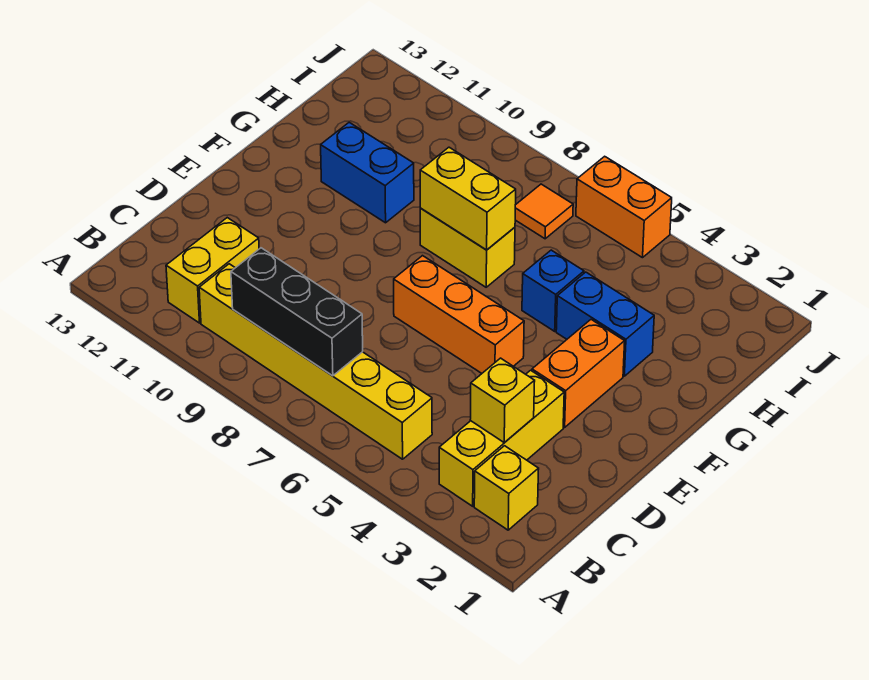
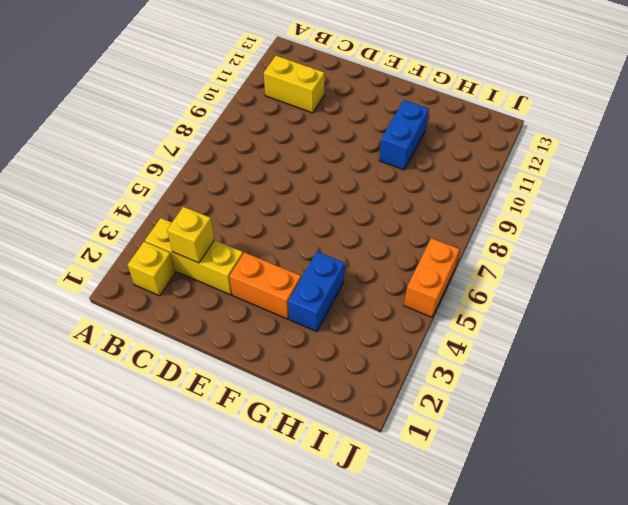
none -> yellow brick B5:B10 level 1
none -> orange brick E5:E7 level 1
none -> blue brick G5 level 1

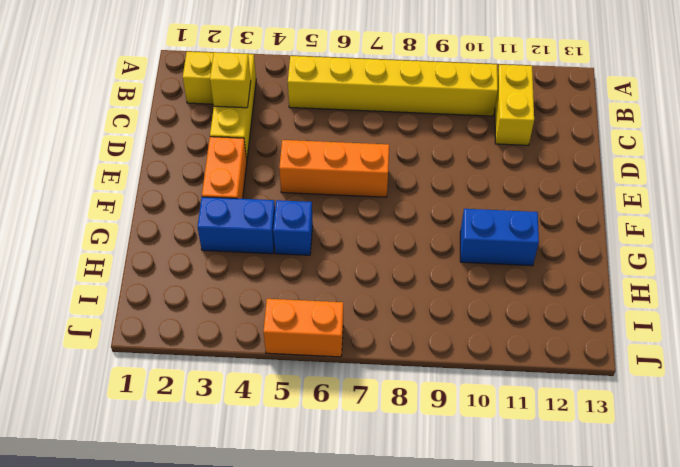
none -> yellow brick G7:G8 level 1
none -> orange tile I7 level 1
none -> black brick B7:B9 level 2

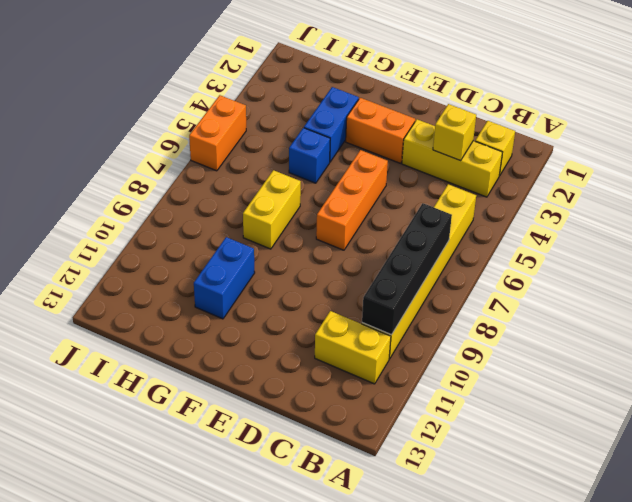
black brick B7:B10 level 2 -> black brick B7:B9 level 2
none -> orange tile I7 level 1
none -> yellow brick G7:G8 level 2

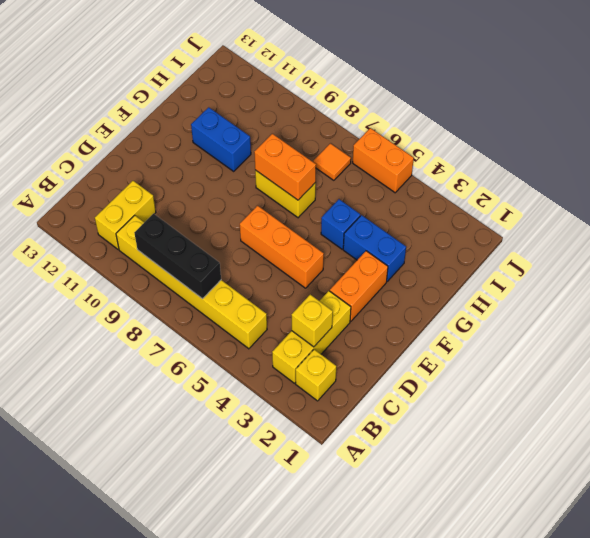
orange brick G7:G8 level 2 -> yellow brick G7:G8 level 2

